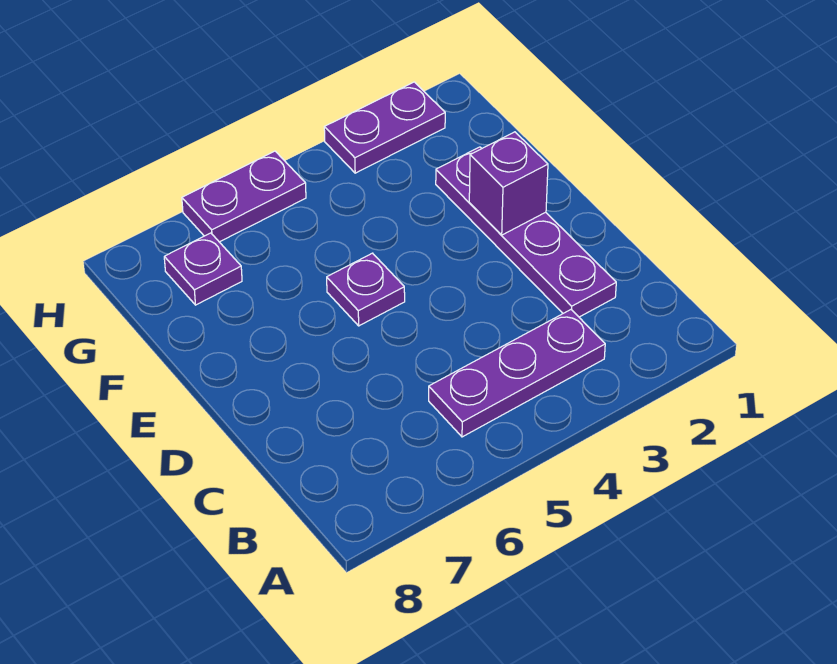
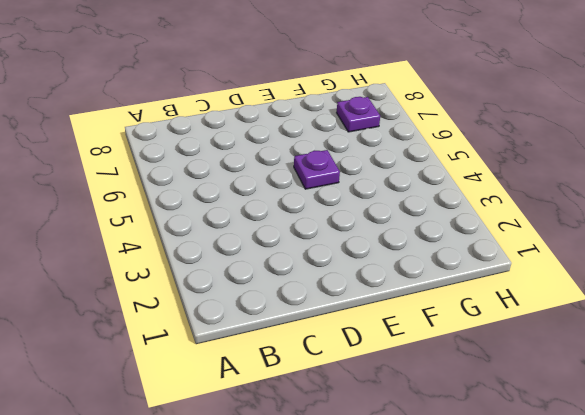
none -> purple plate B3:B5 level 1
none -> purple plate C2:F2 level 1

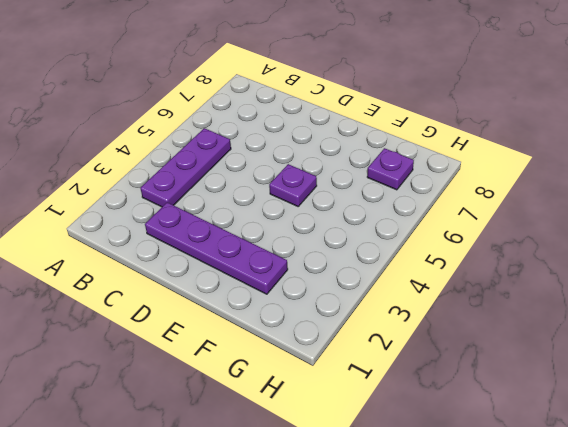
none -> purple plate H2:H3 level 1
none -> purple plate H5:H6 level 1

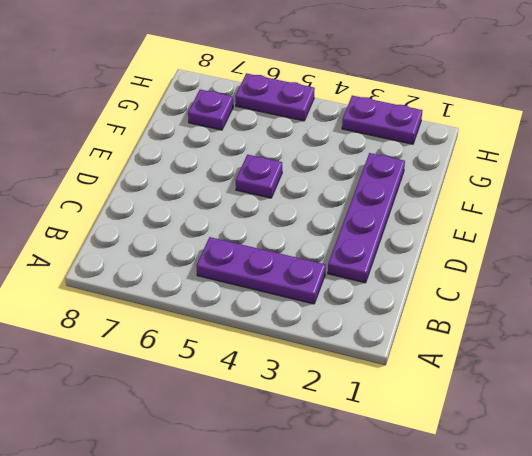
none -> purple brick E2 level 2

